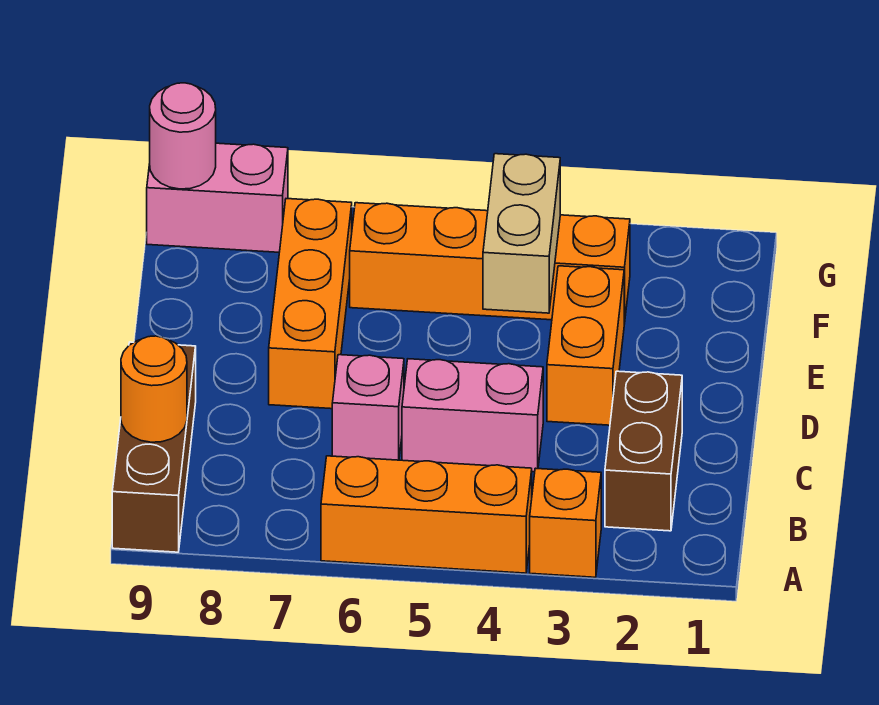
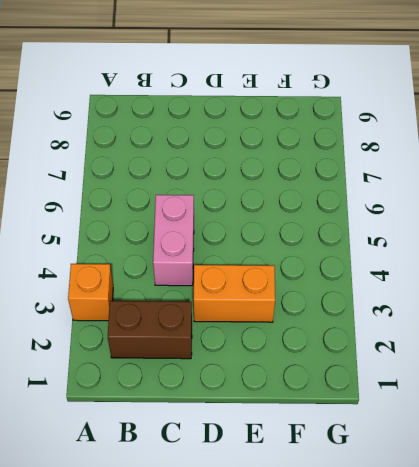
none -> orange brick A4:A6 level 1
none -> brown brick A9:C9 level 1
none -> pink brick C6 level 1

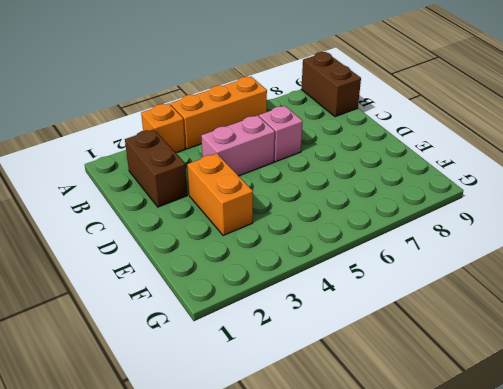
brown brick A9:B9 level 1 -> brown brick A9:C9 level 1
none -> orange brick D7:F7 level 1
none -> orange brick F3:F6 level 1
none -> pink brick G8:G9 level 1

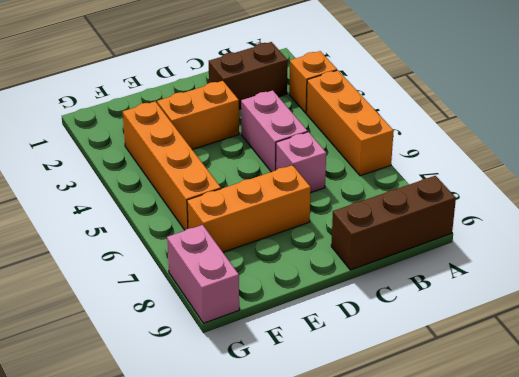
none -> orange round brick B9 level 2
none -> tan brick E4:F4 level 2
none -> pink round brick G9 level 2

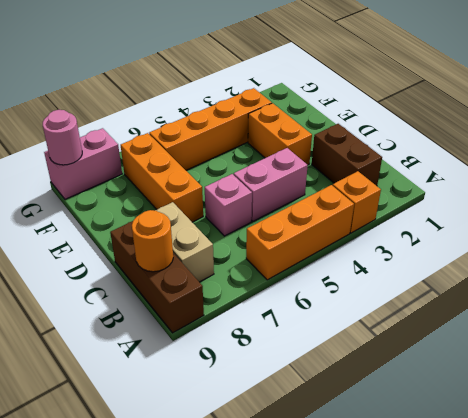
tan brick B8:C8 level 1 -> tan brick E4:F4 level 2

